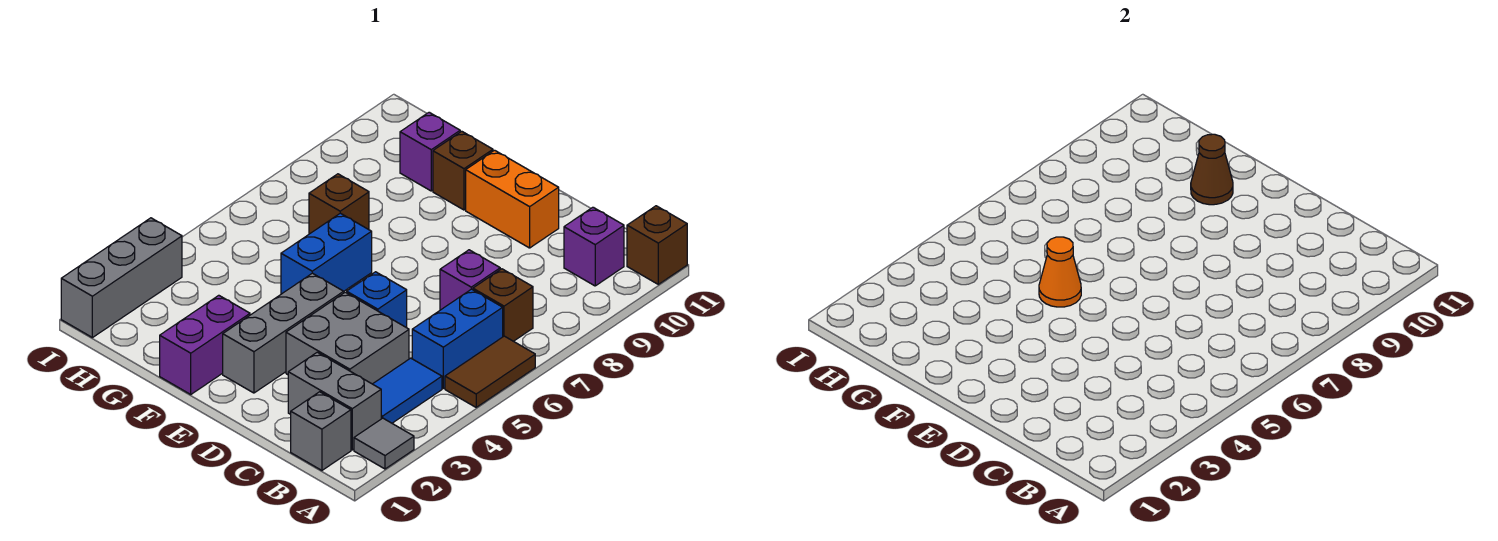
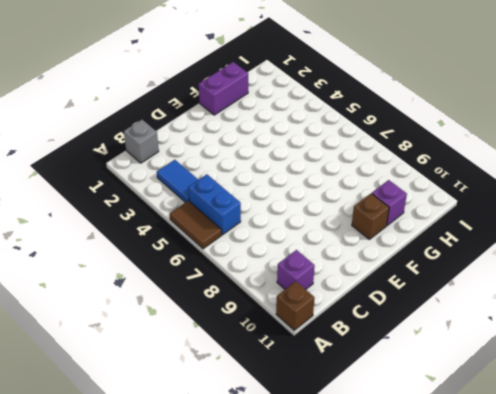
purple brick F1:G1 level 1 -> purple brick F1:F2 level 1
none -> grey tile A2 level 1
none -> grey brick B2:C2 level 1
none -> brown brick B7 level 1

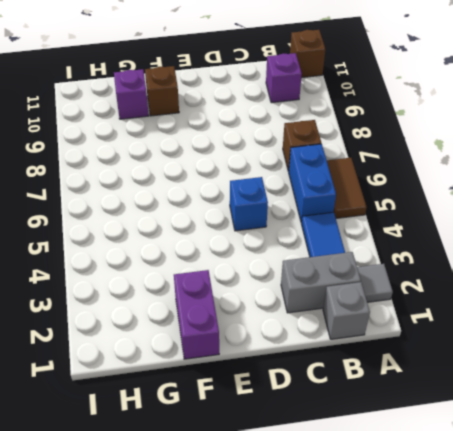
none -> grey brick C3:D4 level 1
none -> purple brick C7 level 1
none -> orange brick D10:E10 level 1

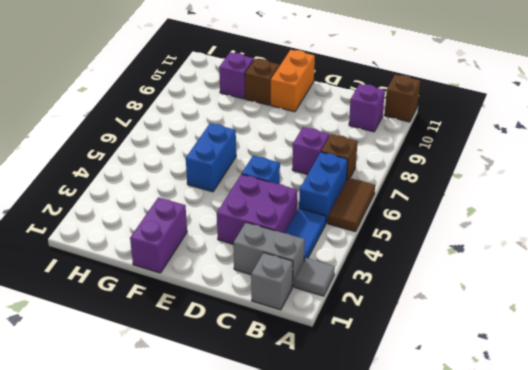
purple brick C3:D4 level 1 -> grey brick C3:D4 level 1
orange brick E10:E11 level 1 -> orange brick D10:E10 level 1
none -> grey brick E2:E4 level 1
none -> brown brick G7 level 1
none -> grey brick I1:I3 level 1

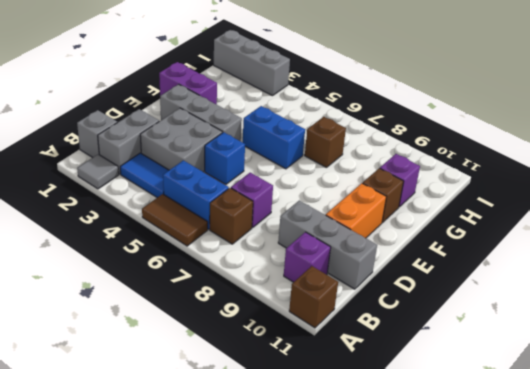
grey brick C9:C11 level 1 -> none
none -> orange cone F5 level 2
none -> brown cone F10 level 2

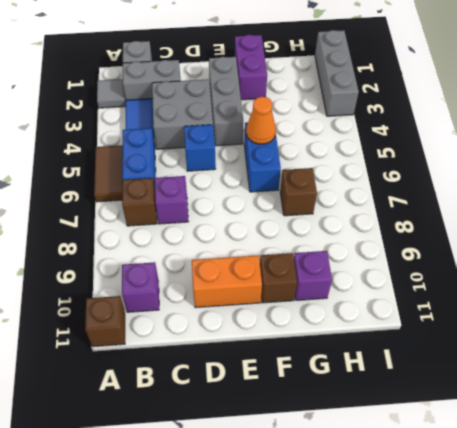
none -> brown cone F10 level 2

